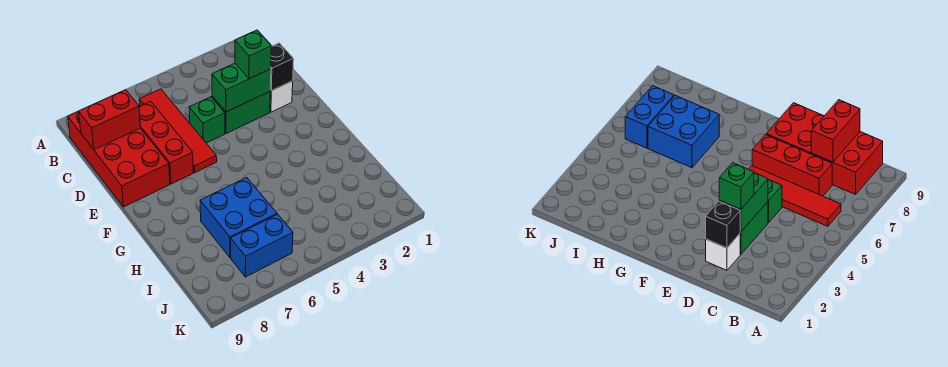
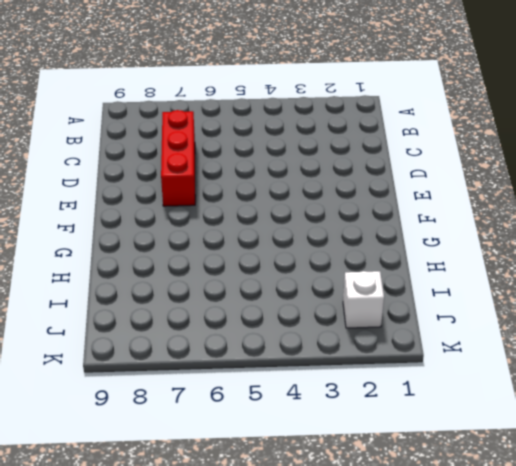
white brick J2 level 1 -> white brick D2 level 1
none -> red tile B6:E6 level 1
none -> red brick B8:E9 level 1
none -> green brick D3:D4 level 1

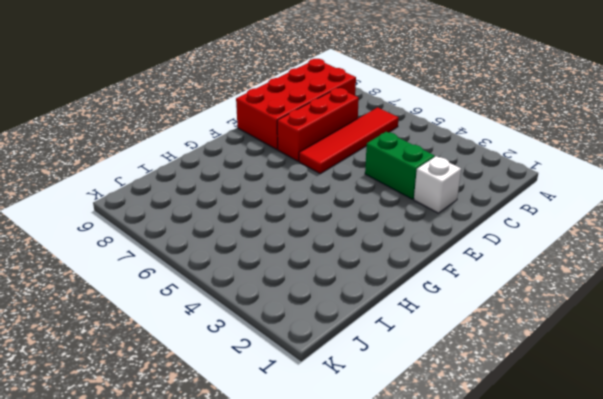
none -> green brick D5 level 1
none -> blue brick H6:I7 level 1
none -> blue brick J6:J7 level 1

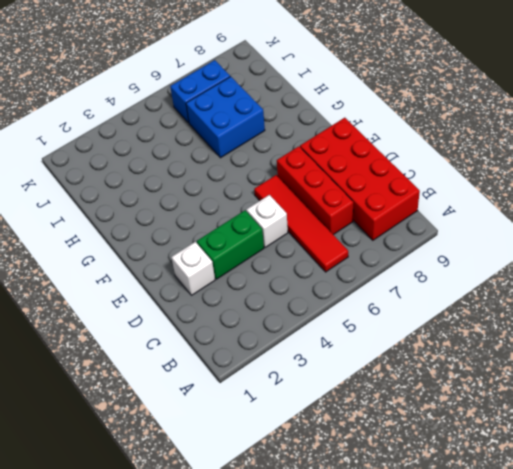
white brick D5 level 1 -> green brick D5 level 1
none -> red brick C8:C9 level 2
none -> black brick D2 level 2
none -> green brick D3:D4 level 2

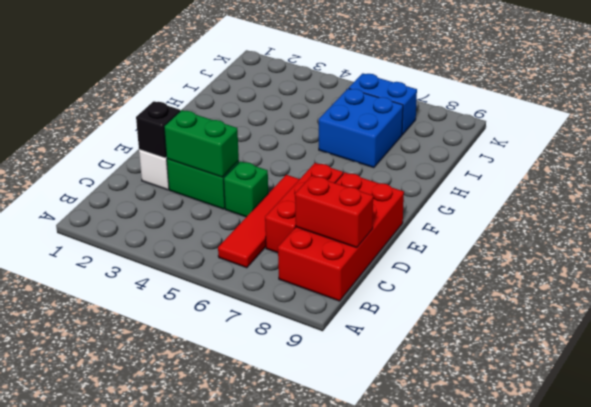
none -> green brick D3 level 3

